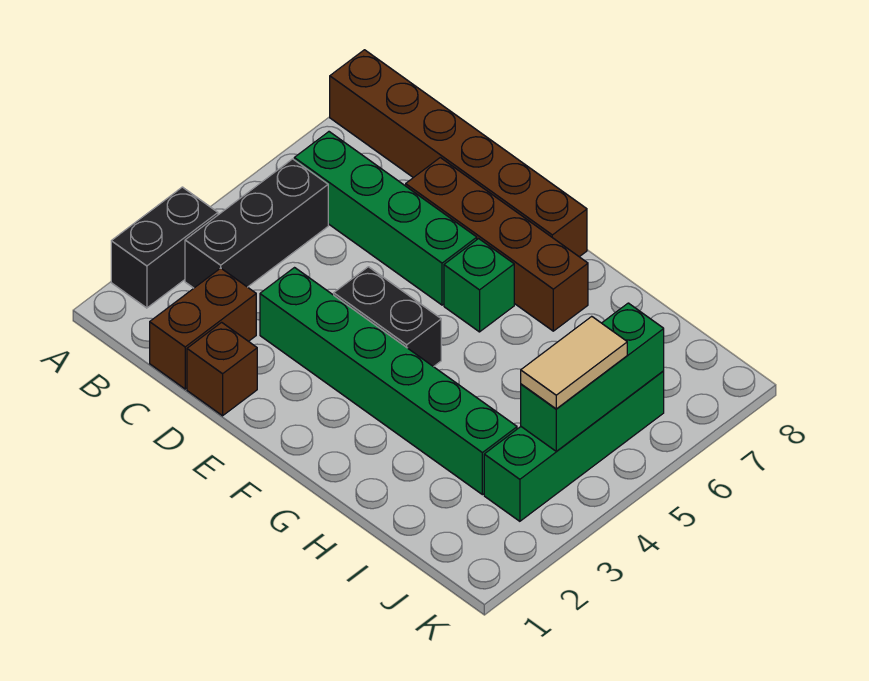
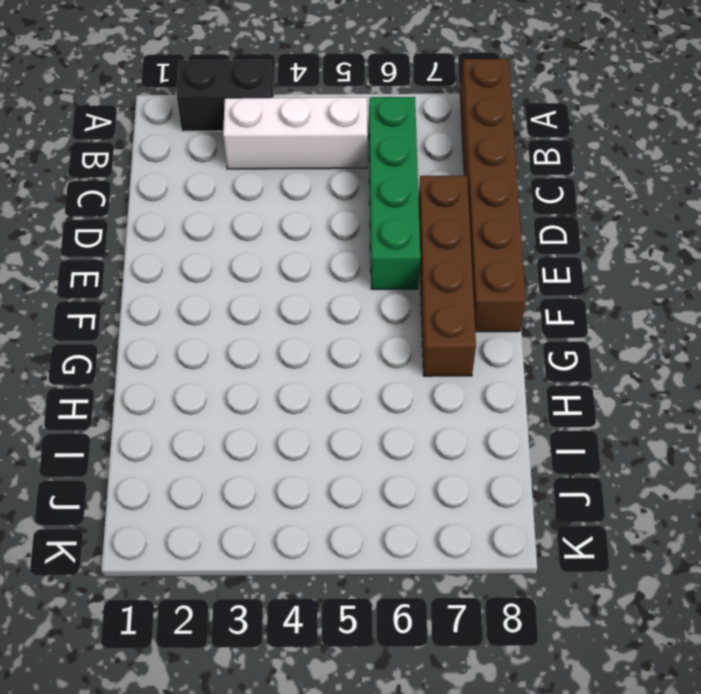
white brick B3:B5 level 1 -> black brick B3:B5 level 1
none -> brown brick C1:C2 level 1
none -> brown brick D1 level 1
none -> green brick D3:I3 level 1

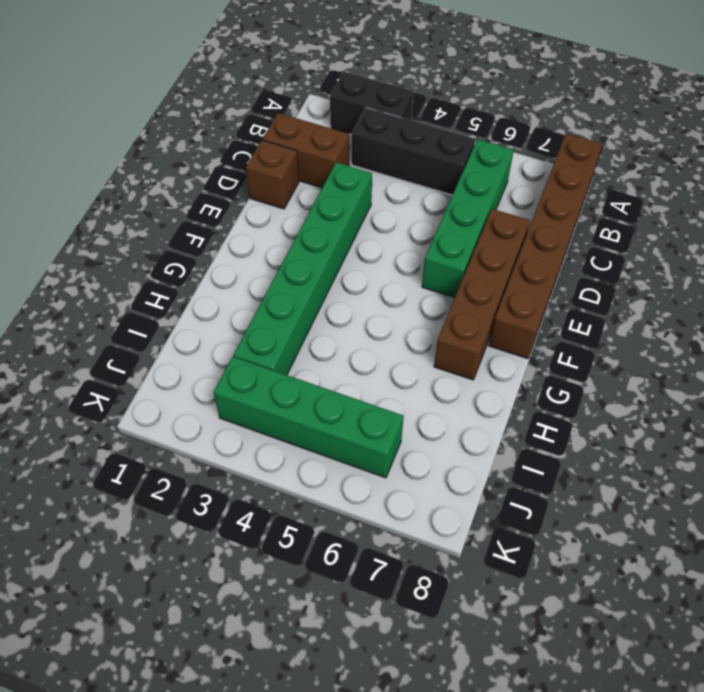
none -> black brick E4:F4 level 1
none -> green brick F6 level 1
none -> green brick J4:J6 level 2

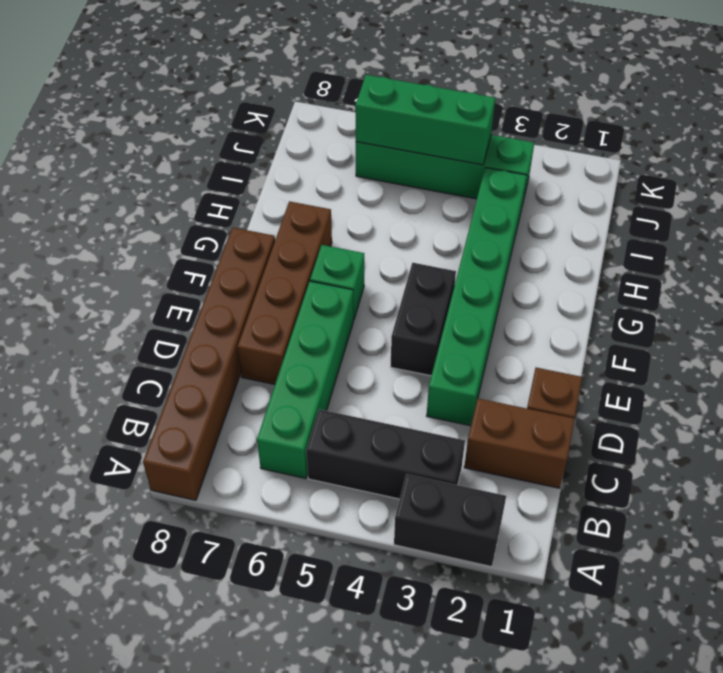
none -> tan tile J4:J5 level 3

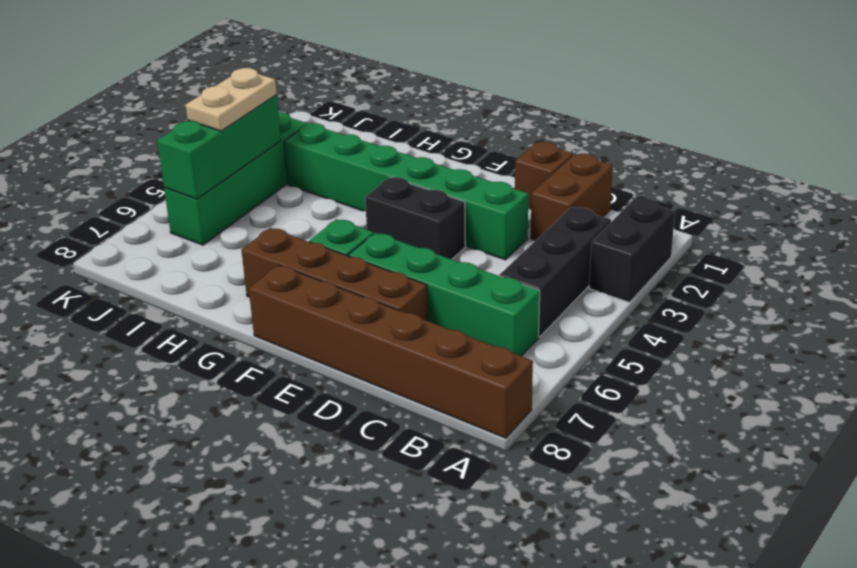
tan plate J4:J5 level 3 -> tan tile J4:J5 level 3

